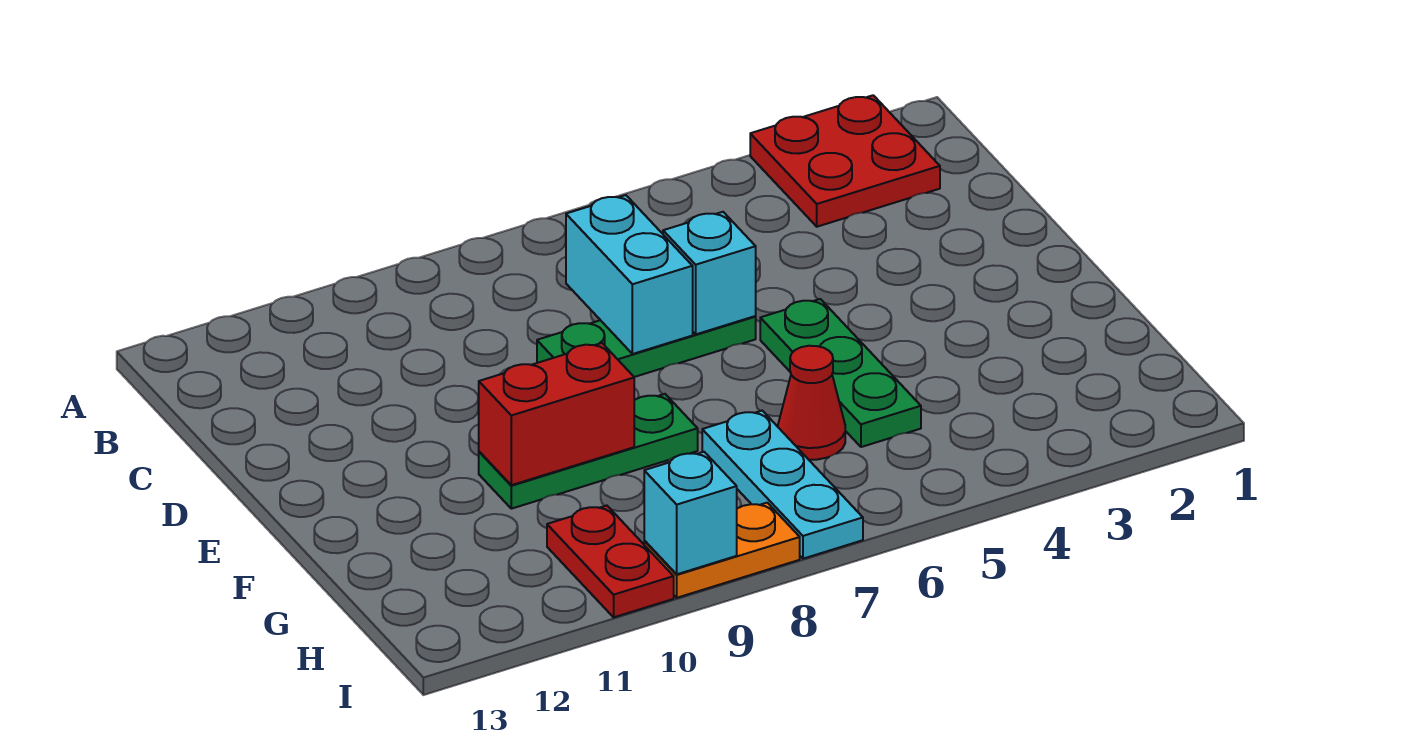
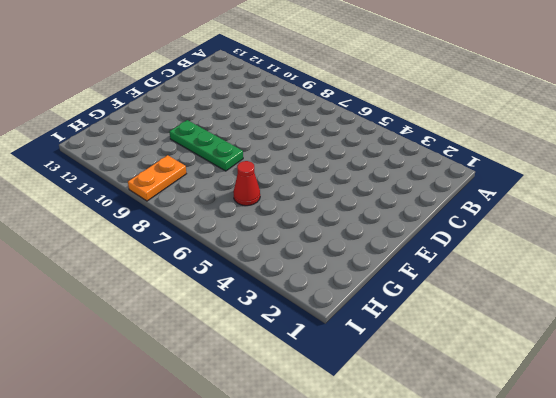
orange plate H9:I9 level 1 -> orange plate I8:I9 level 1
none -> red plate A2:B3 level 1
none -> green plate D6:D8 level 1
none -> green plate E5:G5 level 1

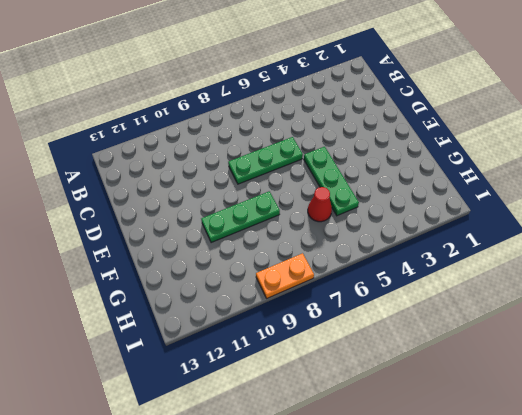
none -> red plate A2:B3 level 1
none -> cyan plate G7:I7 level 1
none -> red plate H10:I10 level 1

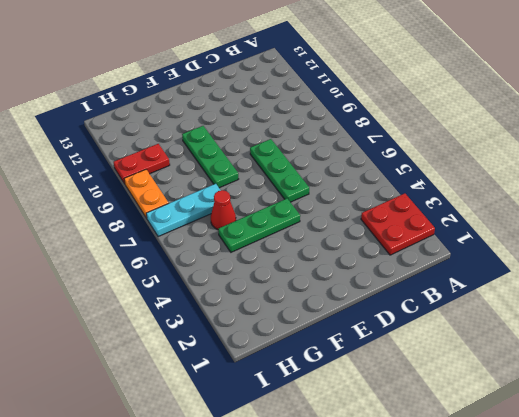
none -> cyan brick C7:D7 level 2
none -> cyan brick D6 level 2
none -> red brick F9:F10 level 2

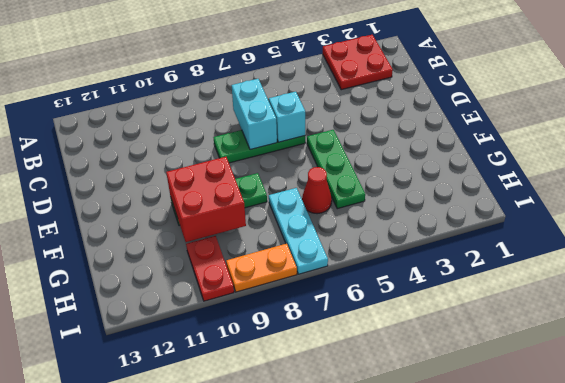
red brick F9:G10 level 2 -> red brick F9:F10 level 2
none -> cyan brick I9 level 2

